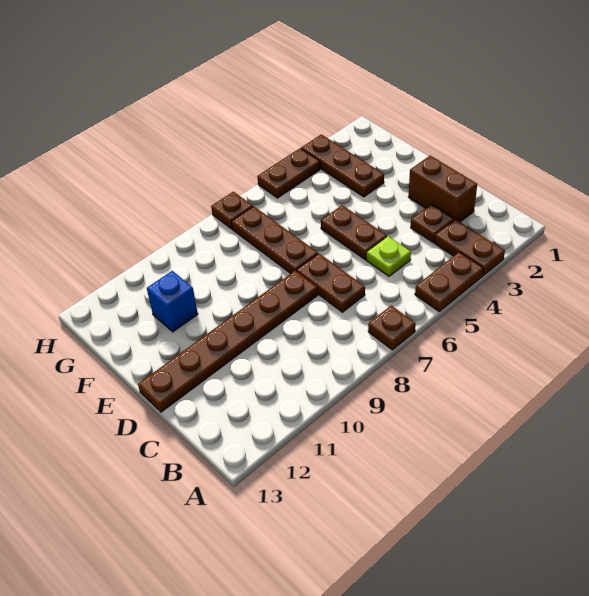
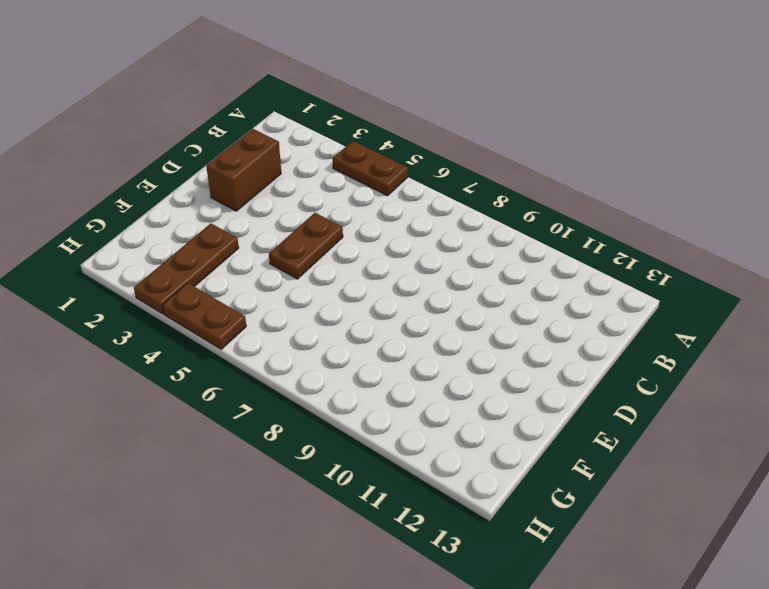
none -> brown plate A3:B3 level 1
none -> brown plate A7 level 1
none -> brown plate C3 level 1

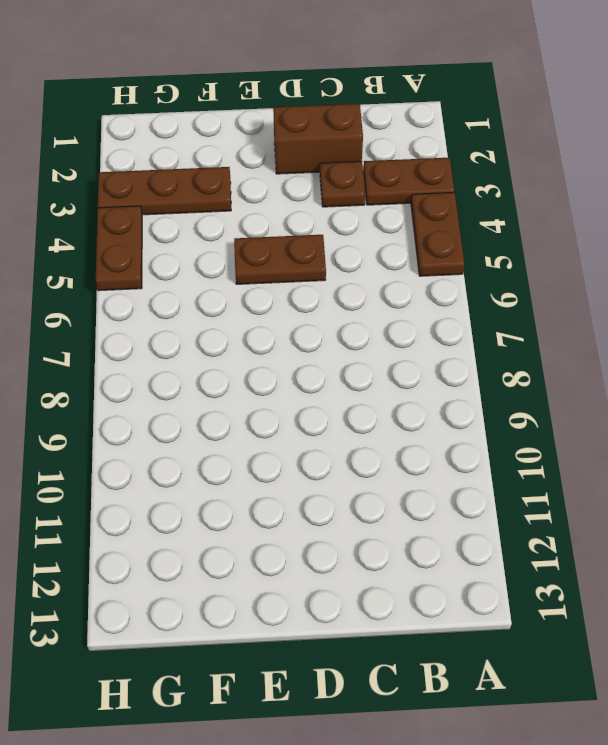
none -> brown plate A7 level 1
none -> lime plate C5 level 1
none -> brown plate C7:D7 level 1

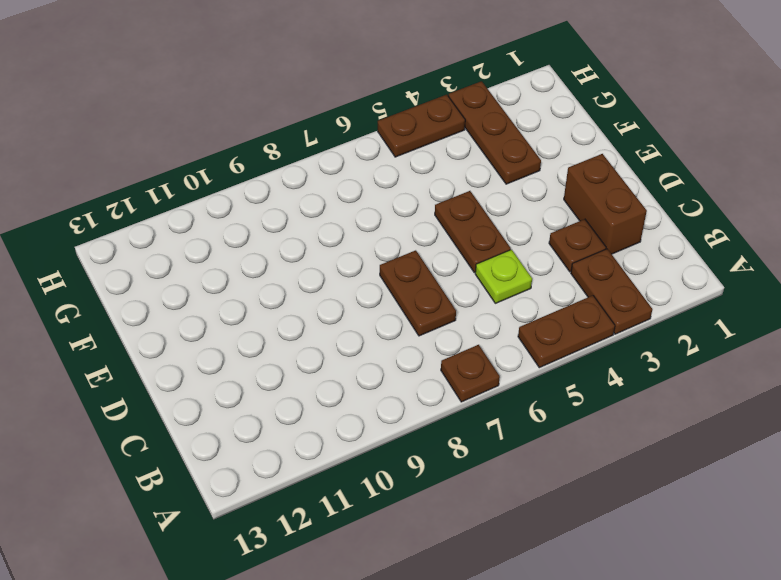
none -> brown plate D8:D13 level 1
none -> brown plate E7:G7 level 1
none -> blue brick F11 level 1

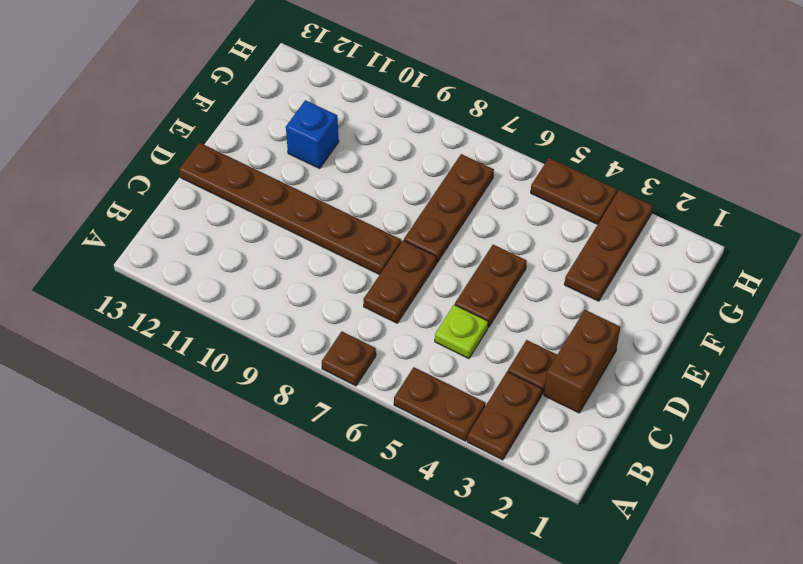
none -> brown plate H7 level 1

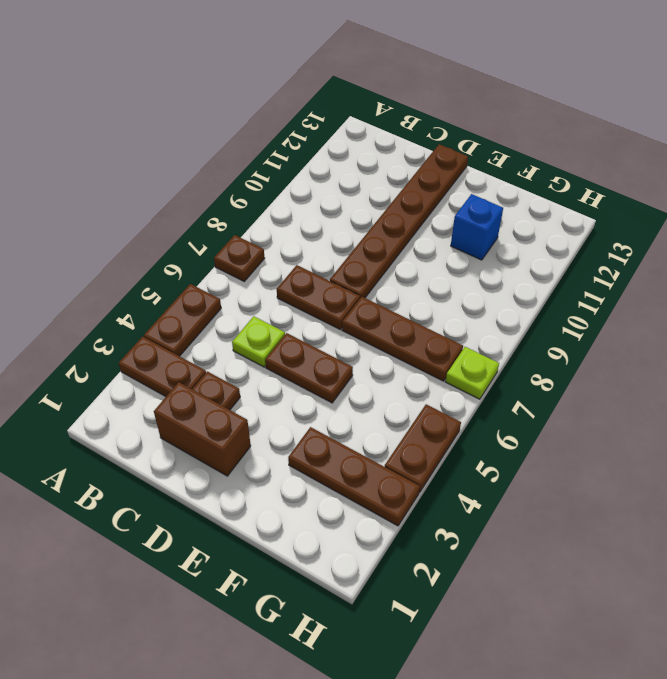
lime plate H7 level 1 -> brown plate H7 level 1

